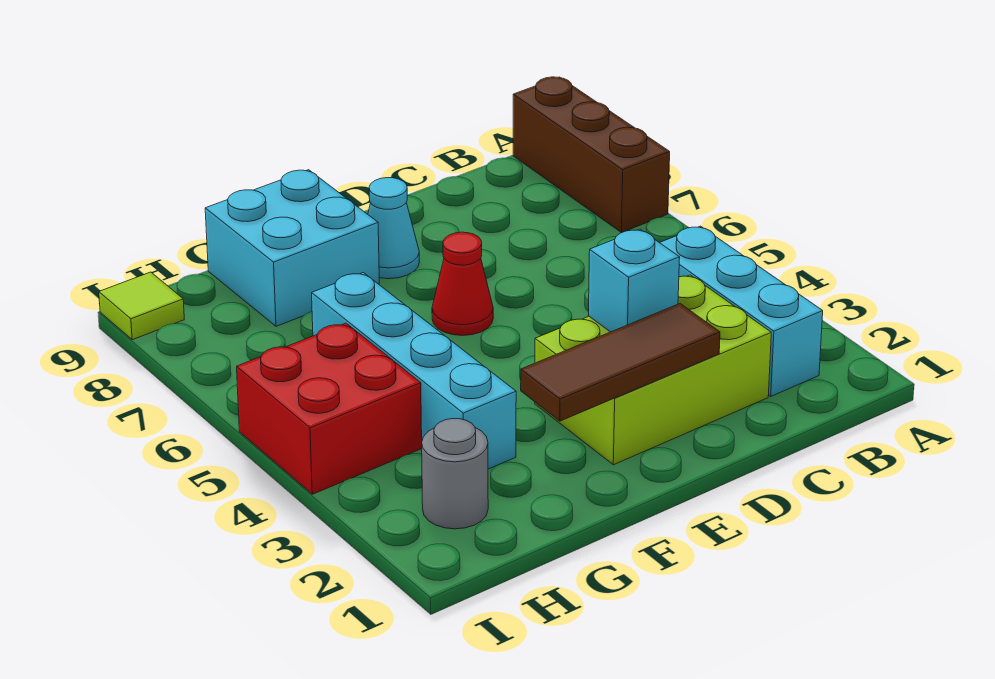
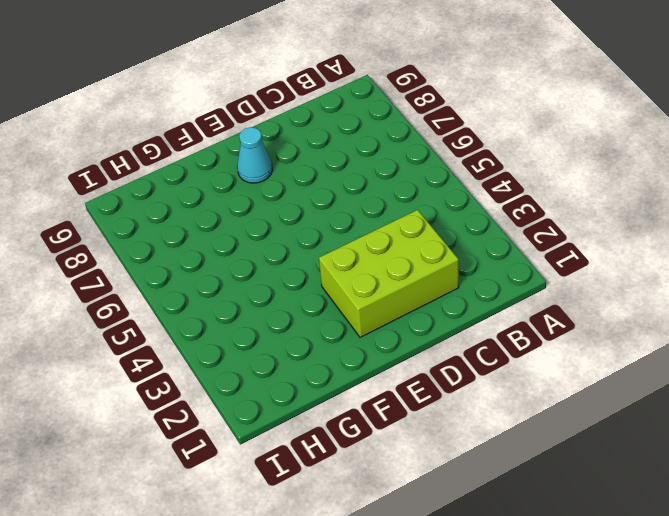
none -> brown brick A7:A9 level 1
none -> cyan brick B2:B4 level 1
none -> red cone E6 level 1

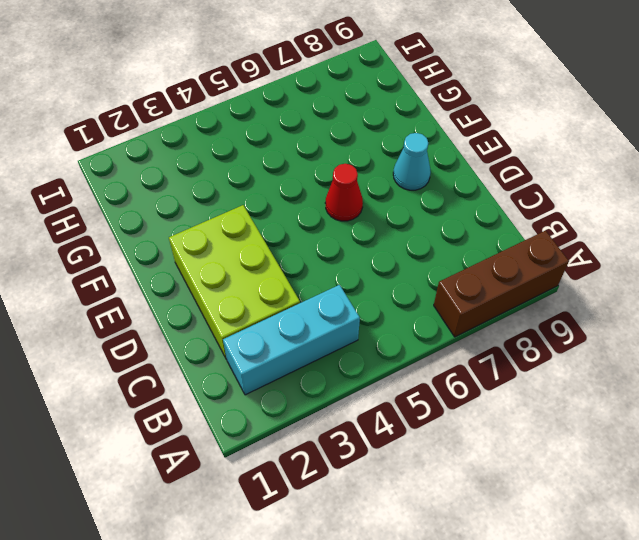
none -> cyan brick F8:G9 level 1
none -> cyan brick G3:G6 level 1
none -> grey round brick H2 level 1

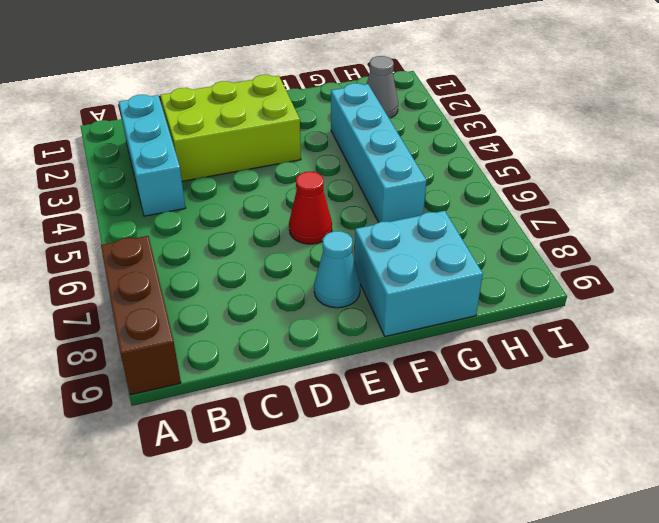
grey cone H2 level 1 -> grey round brick H2 level 1
none -> red brick H4:I5 level 1
none -> lime tile I9 level 1
none -> brown tile D2:F2 level 2

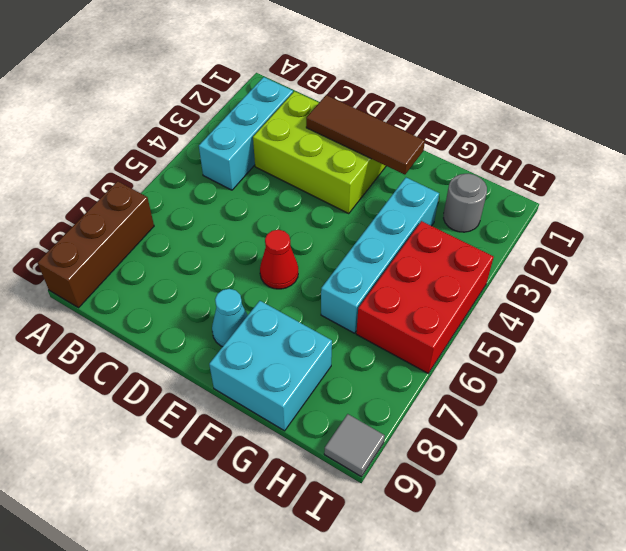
red brick H4:I6 level 1 -> red brick H4:I5 level 1
grey tile I9 level 1 -> lime tile I9 level 1
none -> cyan brick D3 level 2

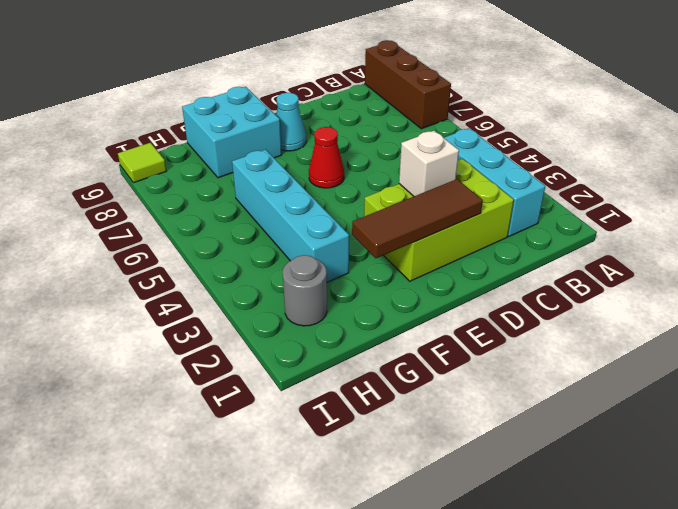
white brick D3 level 2 -> cyan brick D3 level 2
none -> red brick H4:I5 level 1

